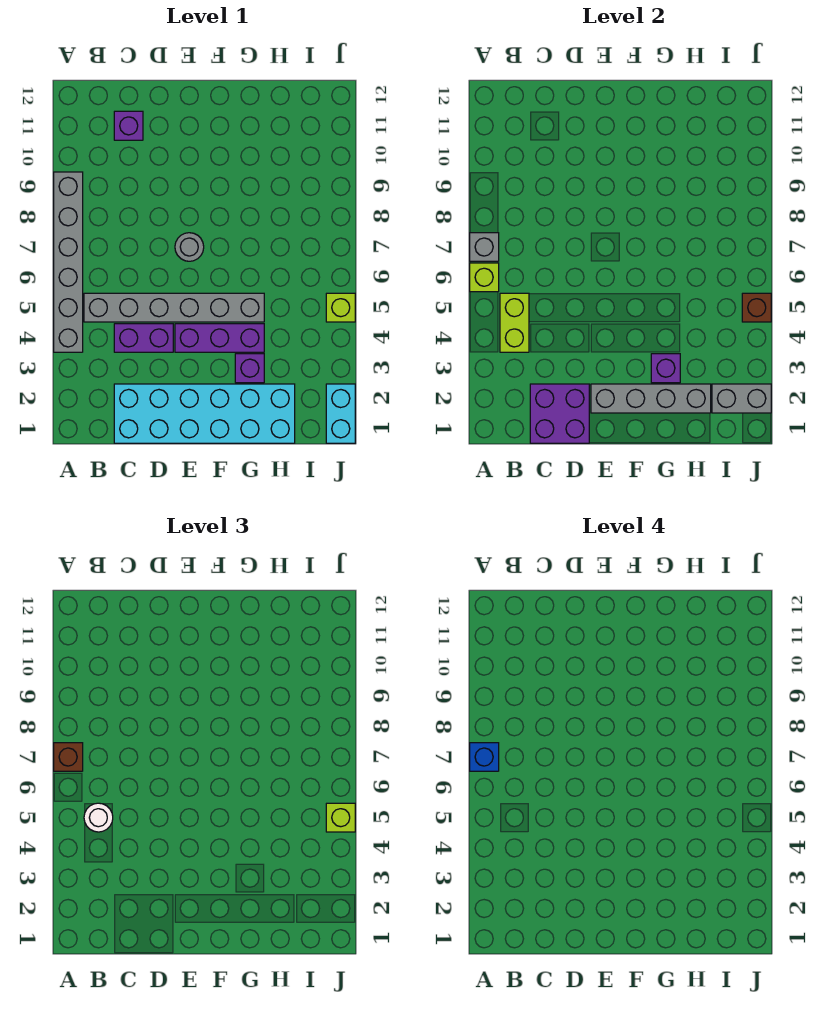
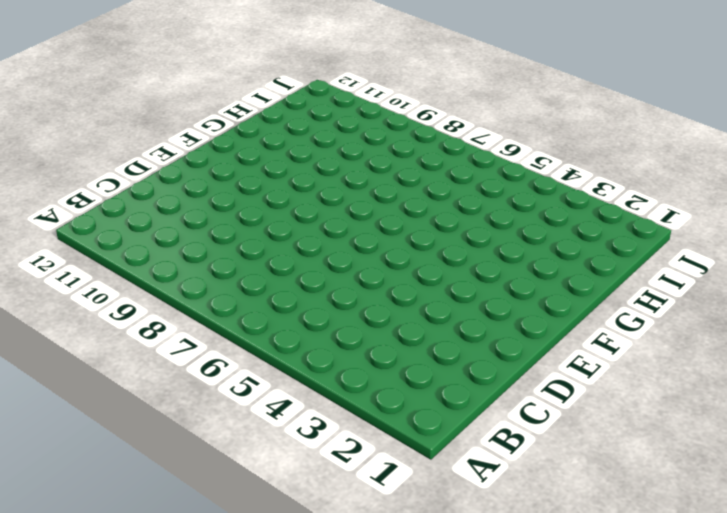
none -> grey brick A4:A9 level 1
none -> grey brick B5:G5 level 1
none -> cyan brick C1:H2 level 1

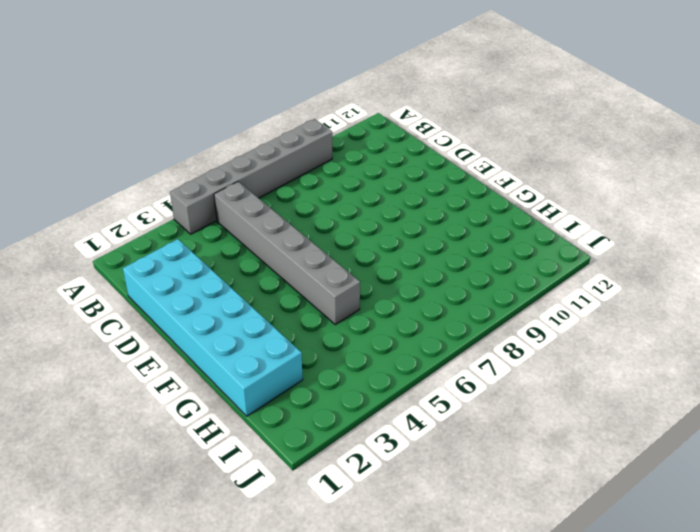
none -> purple brick C4:D4 level 1
none -> purple brick C11 level 1
none -> purple brick E4:G4 level 1

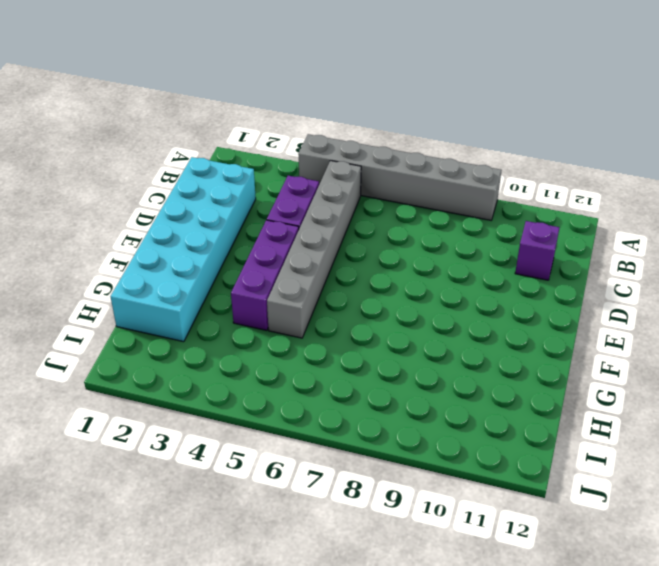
none -> grey round brick E7 level 1
none -> purple brick G3 level 1
none -> cyan brick J1:J2 level 1

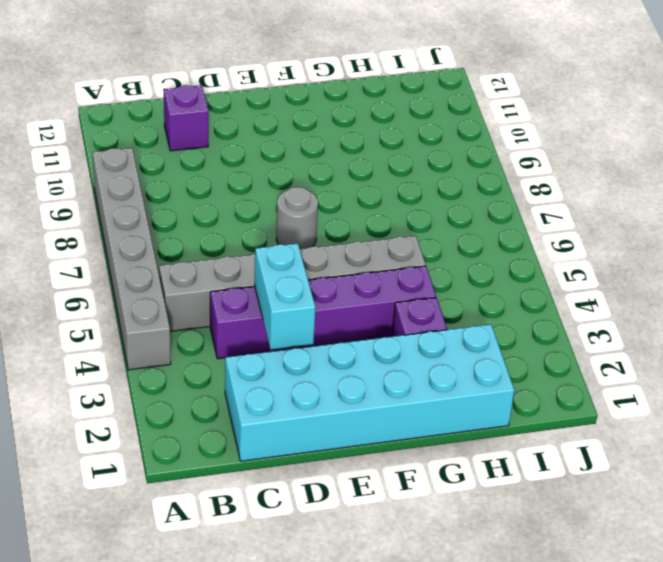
cyan brick D3:D4 level 2 -> cyan brick J1:J2 level 1
none -> lime brick J5 level 1
none -> lime brick A6 level 2
none -> grey brick A7 level 2

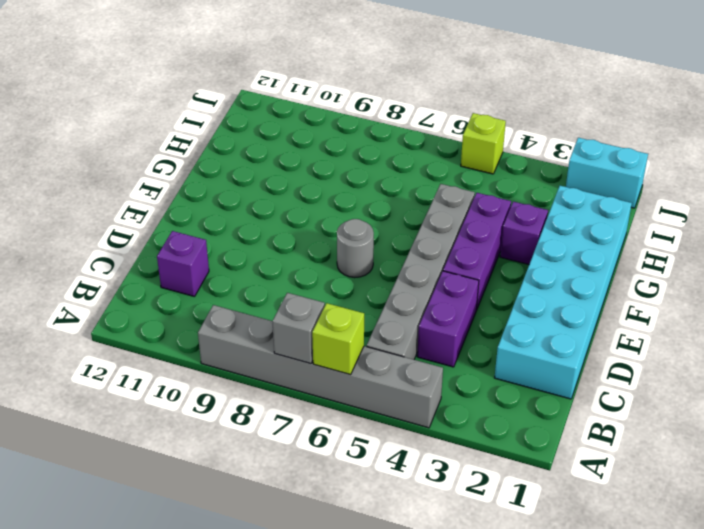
none -> lime brick B4:B5 level 2
none -> purple brick C1:D2 level 2
none -> grey brick E2:H2 level 2

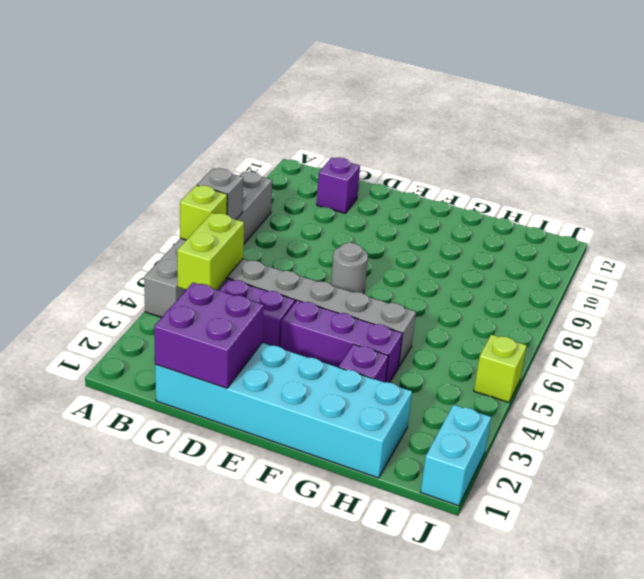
none -> grey brick E2:H2 level 2
none -> purple brick G3 level 2
none -> grey brick I2:J2 level 2

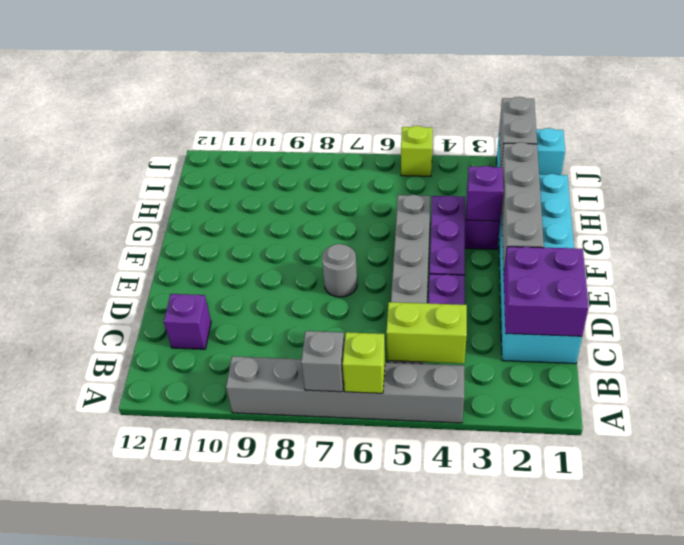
none -> brown brick J5 level 2
none -> brown brick A7 level 3
none -> white round brick B5 level 3

